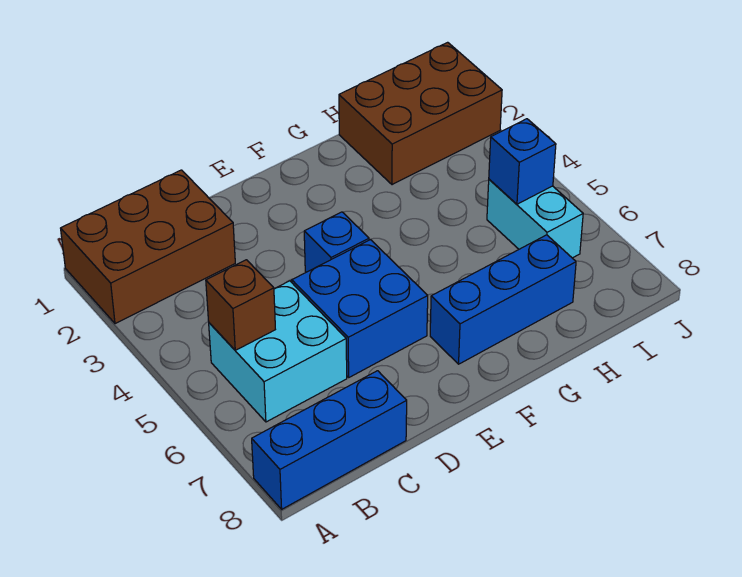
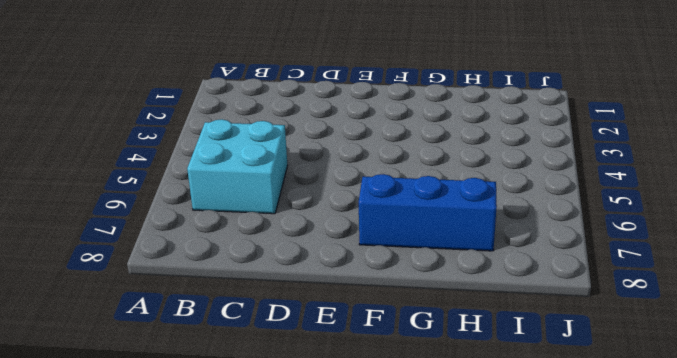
none -> brown brick A1:C2 level 1
none -> blue brick A8:C8 level 1

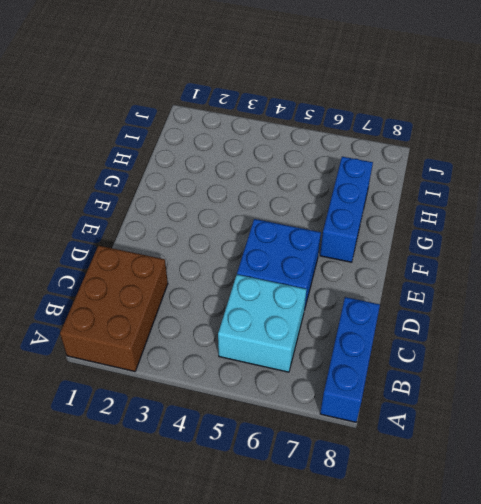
none -> blue brick E4 level 1
none -> brown brick H1:J2 level 1

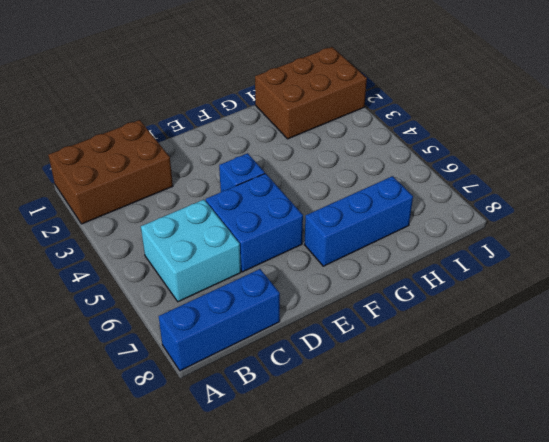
none -> cyan brick I5:I6 level 1
none -> brown brick B5 level 2

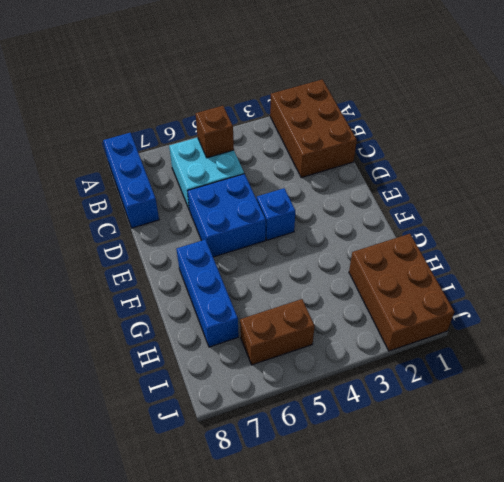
brown brick I5:I6 level 1 -> cyan brick I5:I6 level 1
none -> blue brick I5 level 2

